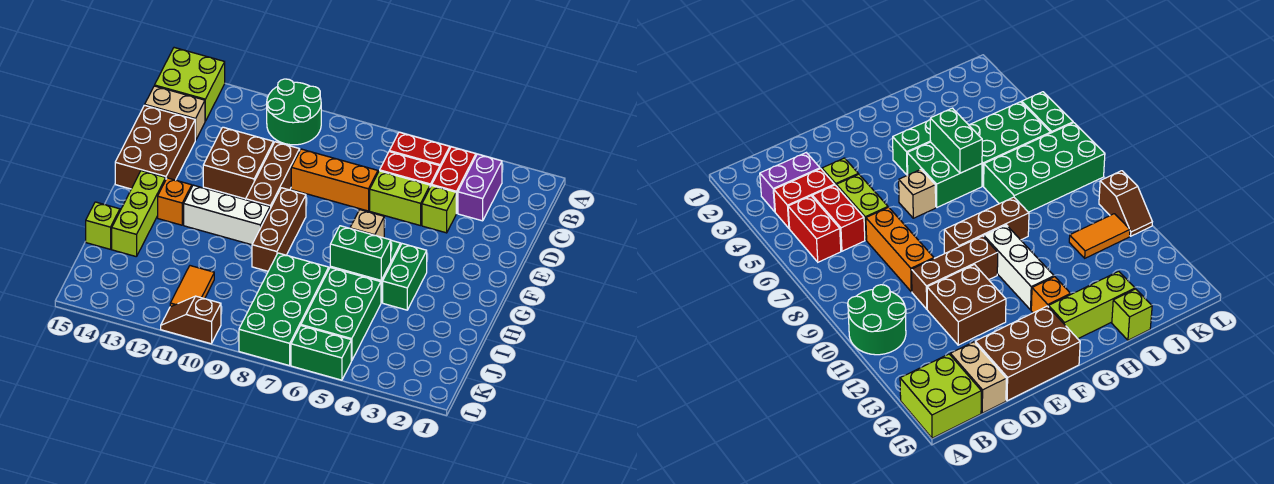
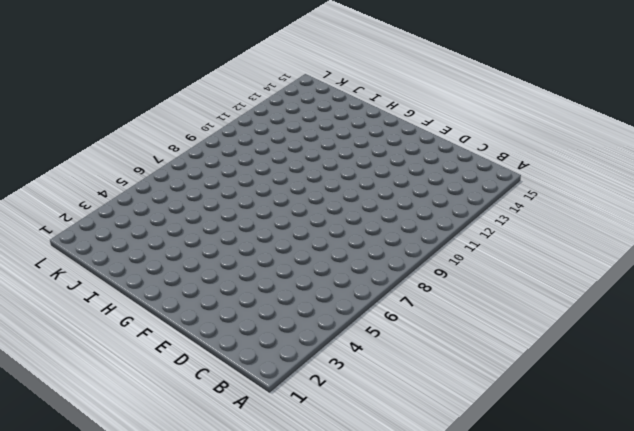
none -> green round brick A10:B11 level 1
none -> lime brick A14:B15 level 1
none -> purple brick B3:C3 level 1

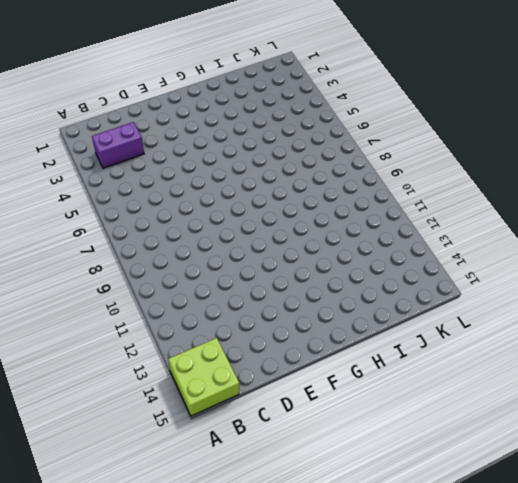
none -> green round brick A10:B11 level 1
none -> red brick B4:C4 level 1
none -> red brick B5:B6 level 1

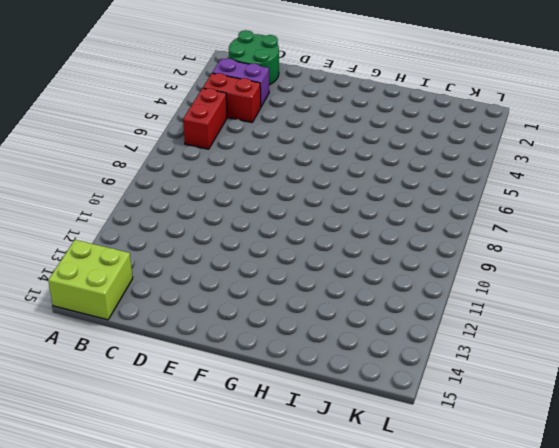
green round brick B1:C2 level 1 -> green round brick A10:B11 level 1
none -> red brick C5:C6 level 1
none -> tan brick C14:C15 level 1
none -> lime brick D4 level 1

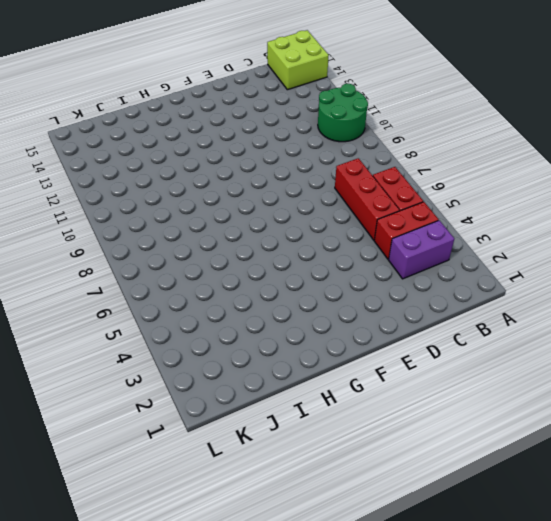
red brick C5:C7 level 1 -> red brick C5:C6 level 1
none -> tan brick C14:C15 level 1
none -> lime brick D4 level 1
none -> lime brick D5:D6 level 1

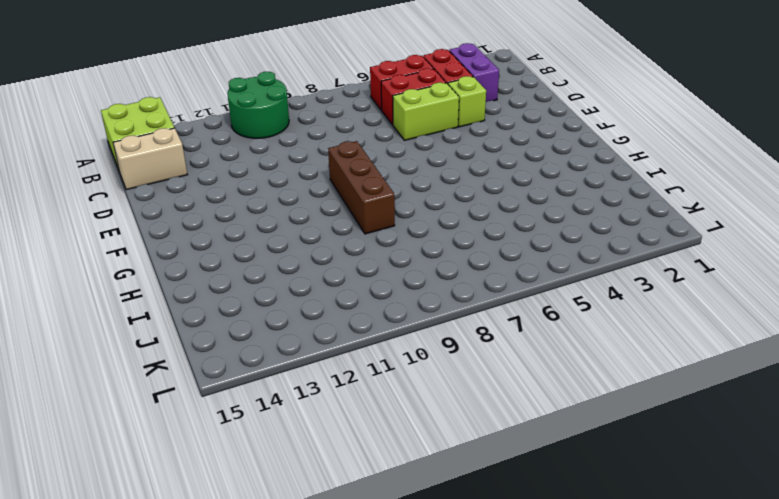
none -> orange brick D7:D9 level 1
none -> brown brick D10:F10 level 1
none -> brown brick D11:E12 level 1

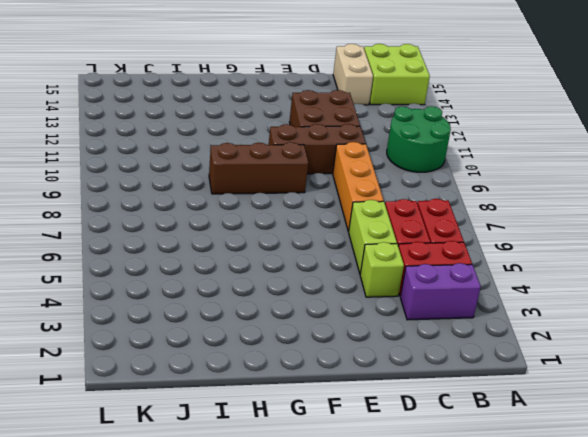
none -> brown brick D14:F15 level 1
none -> tan brick F6 level 1
none -> green brick G4:H4 level 1

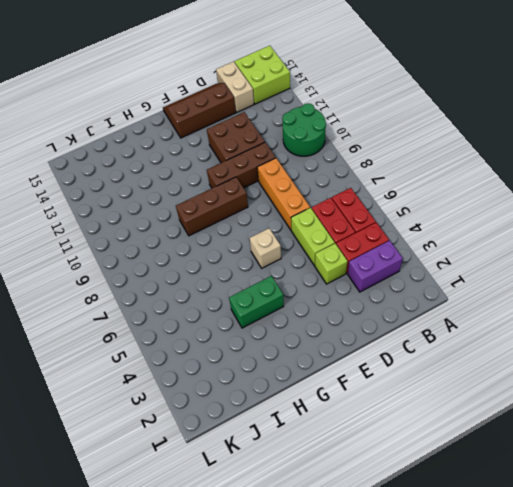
brown slope D14:F15 level 1 top 14 -> brown brick D14:F15 level 1
none -> green brick G5:H6 level 1
none -> white brick G10:G12 level 1
none -> orange brick G13 level 1

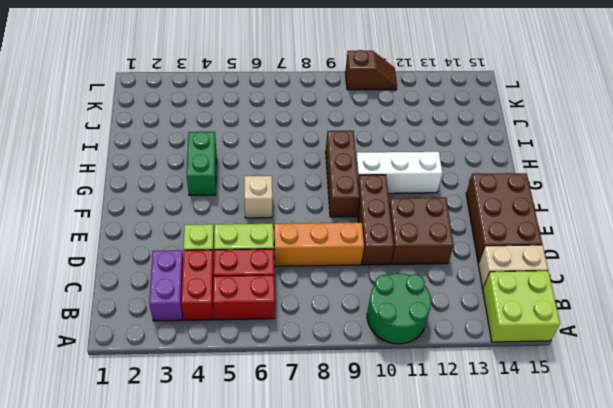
none -> green brick G5:H6 level 1
none -> orange brick G13 level 1
none -> lime brick G14:I14 level 1

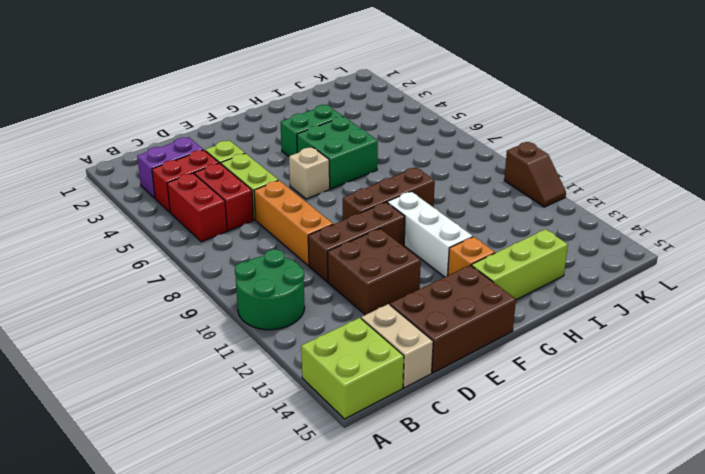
none -> green brick I5:K6 level 1
none -> green brick I7:L8 level 1
none -> lime brick I15 level 1

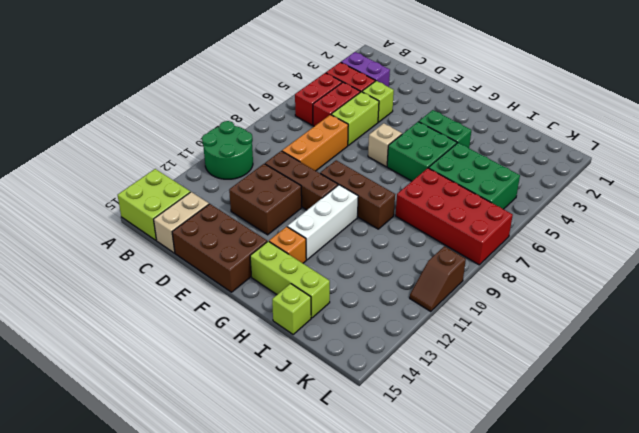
red brick I7:L8 level 1 -> green brick I7:L8 level 1
none -> orange tile J11:K11 level 1
none -> green brick L5:L6 level 1
none -> green brick H5:H6 level 2

